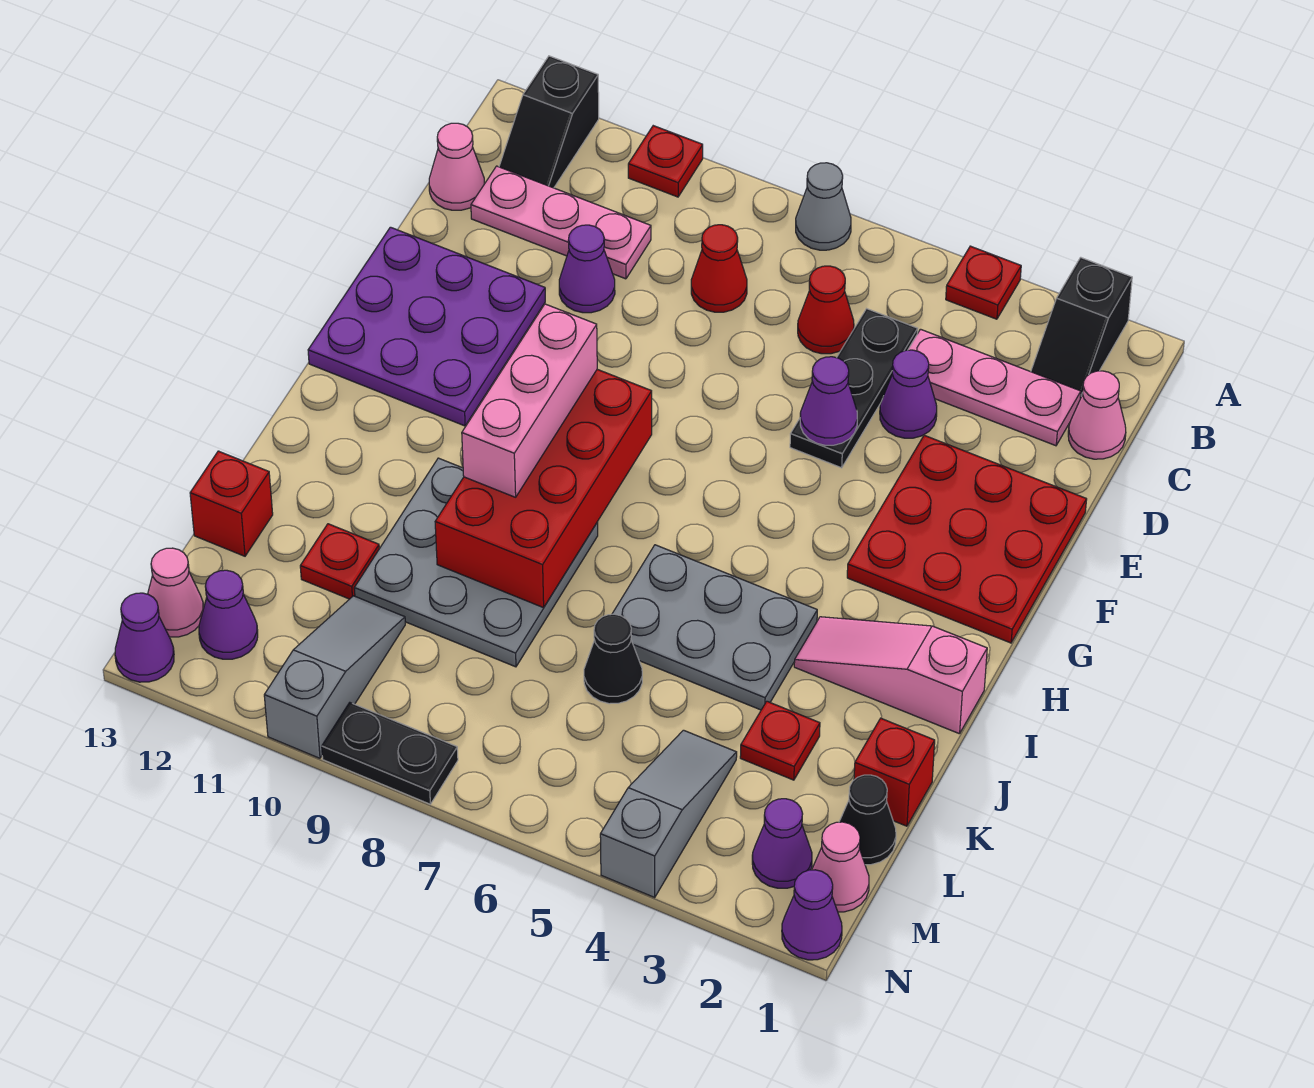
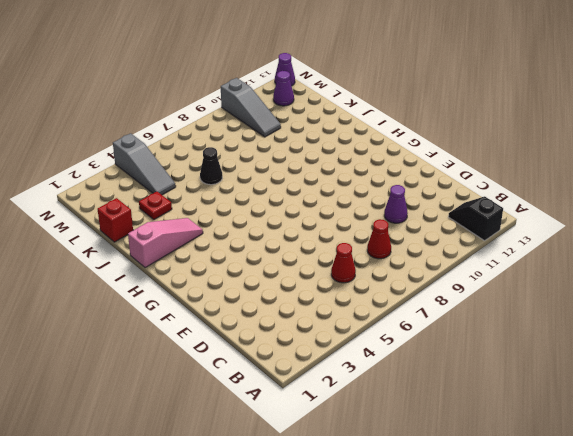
none -> black slope A2:B2 level 1 top A
none -> red plate A4 level 1
none -> grey cone A7 level 1
none -> red plate A10 level 1

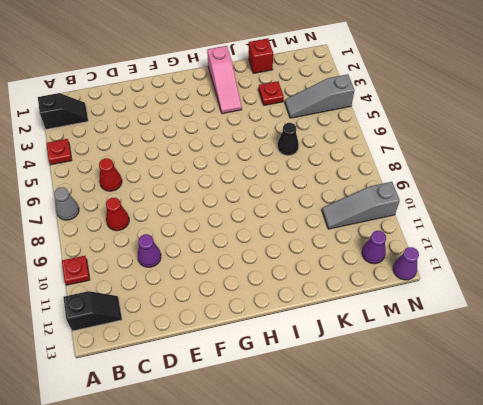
none -> pink cone C1 level 1
none -> pink plate C2:C4 level 1
none -> black plate C5:E5 level 1
none -> pink plate C10:C12 level 1

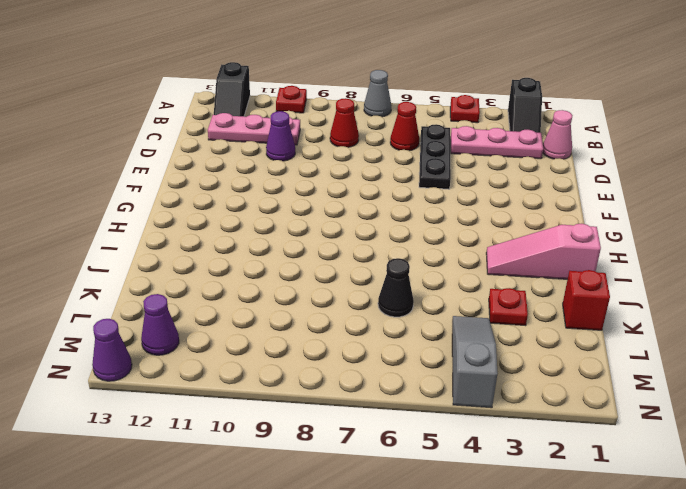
none -> pink cone C13 level 1
none -> purple cone D4 level 1
none -> red plate E1:G3 level 1
none -> purple plate E11:G13 level 1

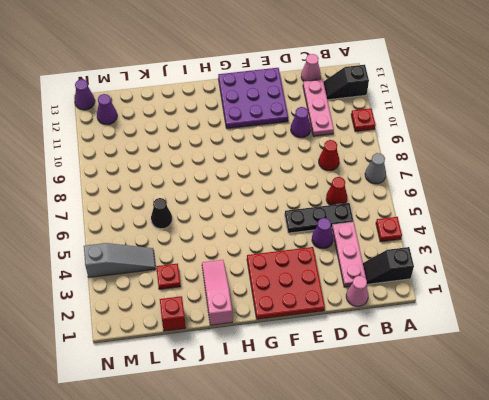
none -> grey plate I4:J6 level 1
none -> grey plate I8:K10 level 1
none -> red plate K11 level 1
none -> red brick K13 level 1

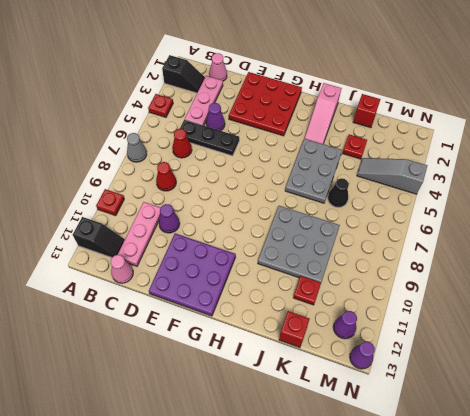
none -> black cone L1 level 1
none -> grey slope L10:N10 level 1 top N
none -> pink cone M1 level 1
none -> purple cone M2 level 1

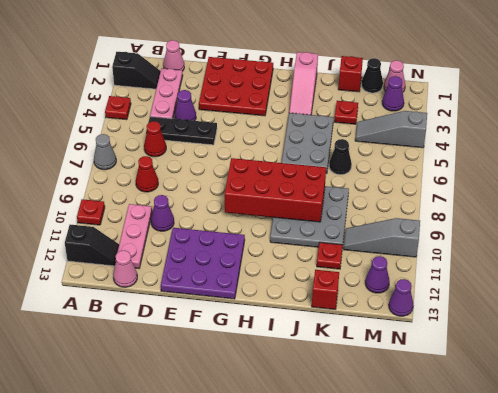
none -> pink cone M13 level 1
none -> purple cone N1 level 1
none -> black plate N8:N9 level 1
none -> purple cone E5 level 2

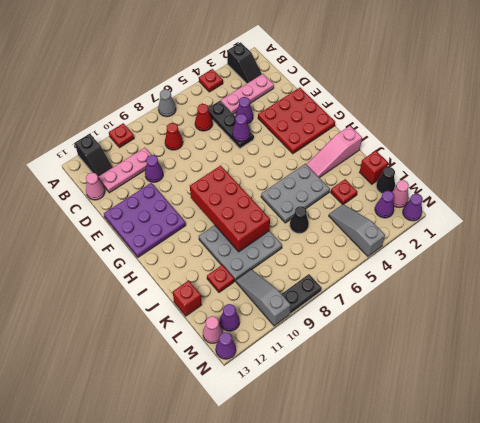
none -> pink cone C1 level 1
none -> pink brick G9:I9 level 3

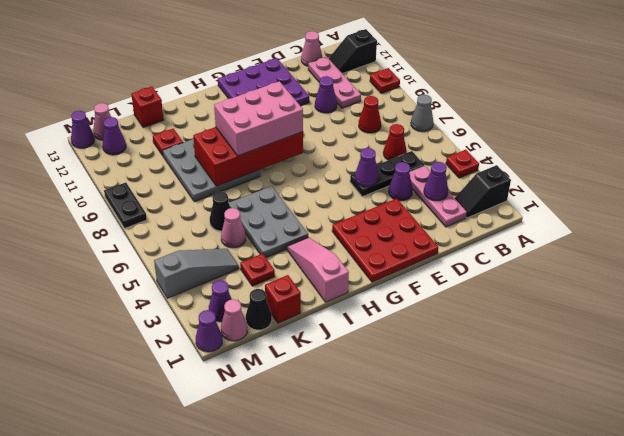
purple cone C3 level 2 -> none
pink brick G8:I9 level 3 -> pink brick G9:I9 level 3
pink cone K5 level 1 -> pink cone C1 level 1
none -> grey slope L10:N10 level 1 top N

